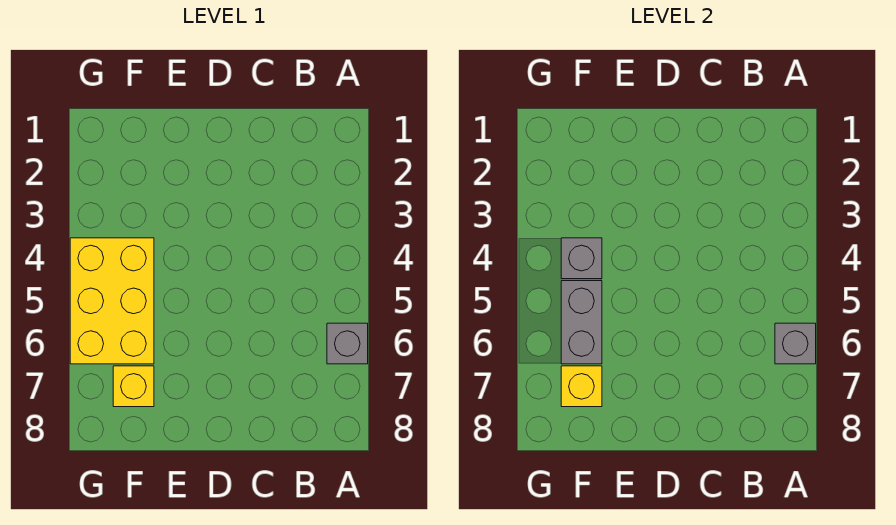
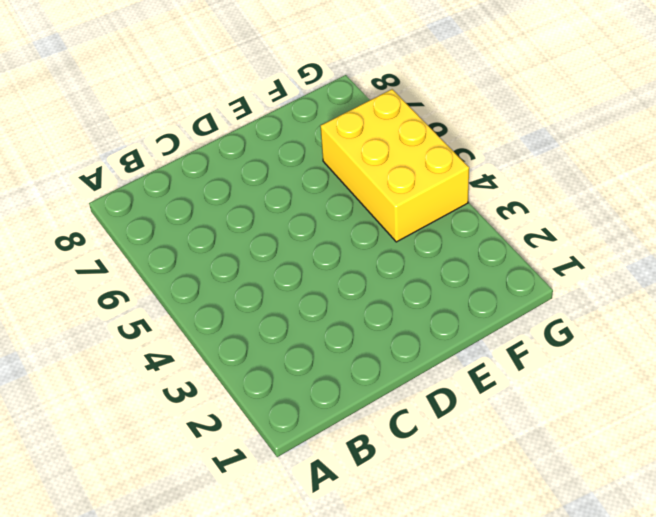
none -> grey brick A6 level 1
none -> yellow brick F7 level 1

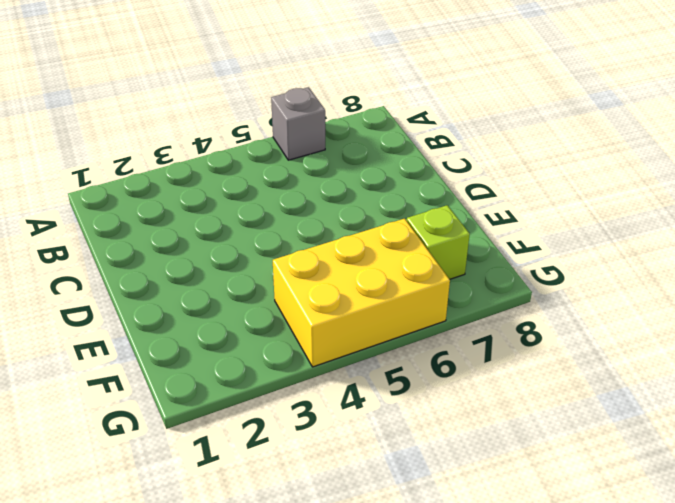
lime brick F7 level 1 -> yellow brick F7 level 1
none -> grey brick A6 level 2
none -> grey brick F4 level 2

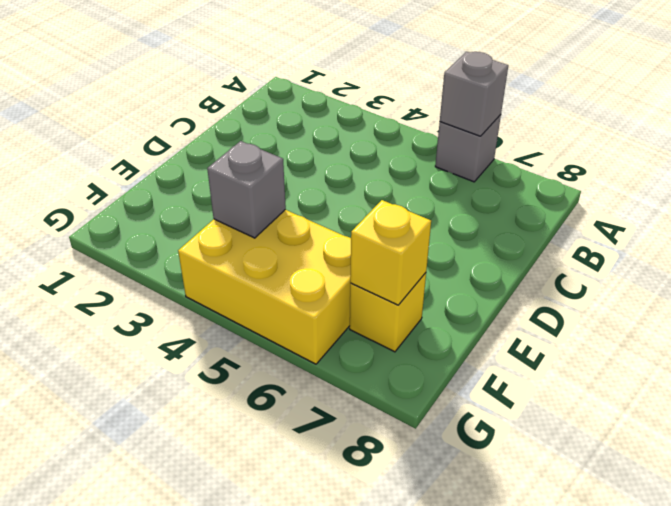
none -> grey brick F5:F6 level 2

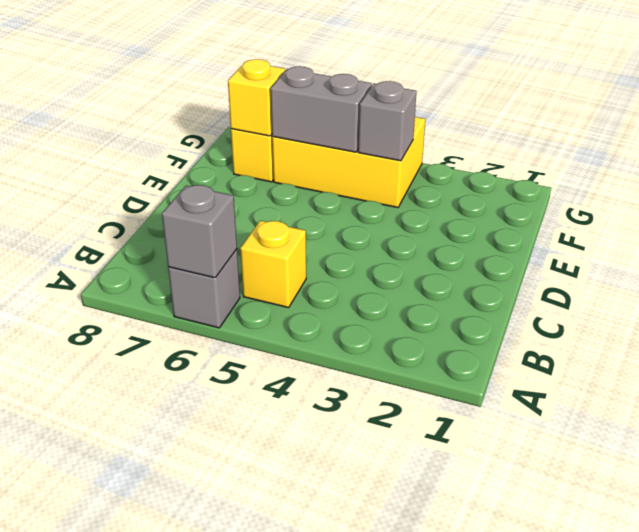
yellow brick B5 level 1 -> none

